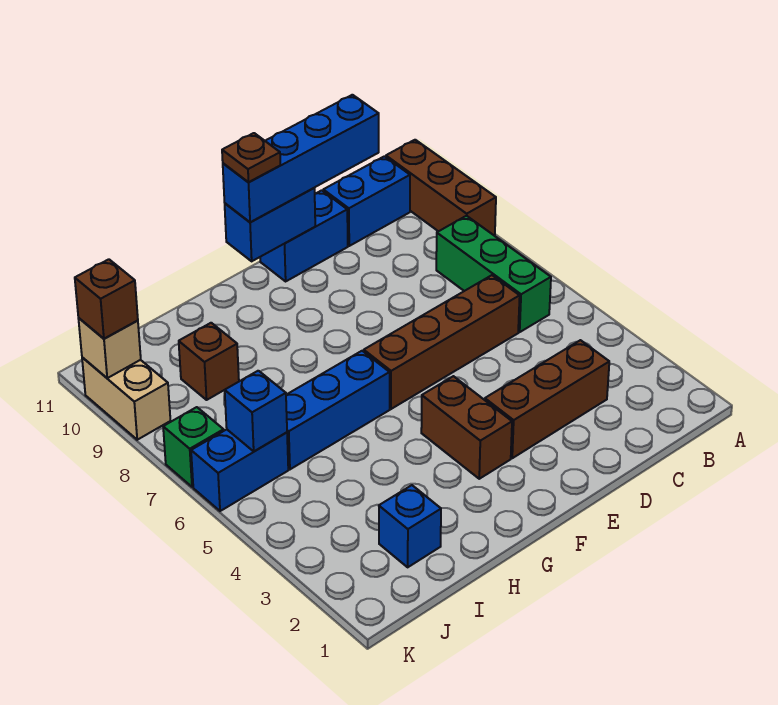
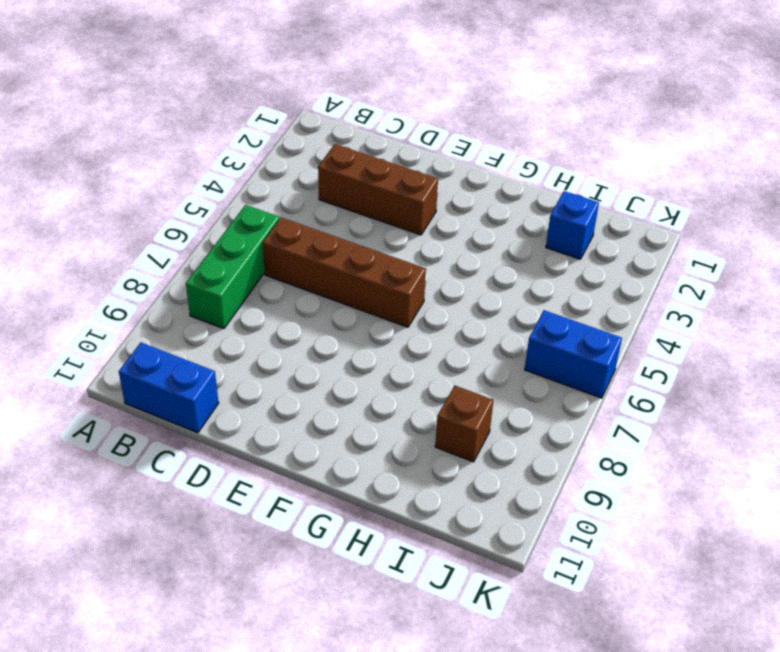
none -> brown brick A9:A11 level 1
none -> blue brick D11:E11 level 1
none -> brown brick F3:F4 level 1

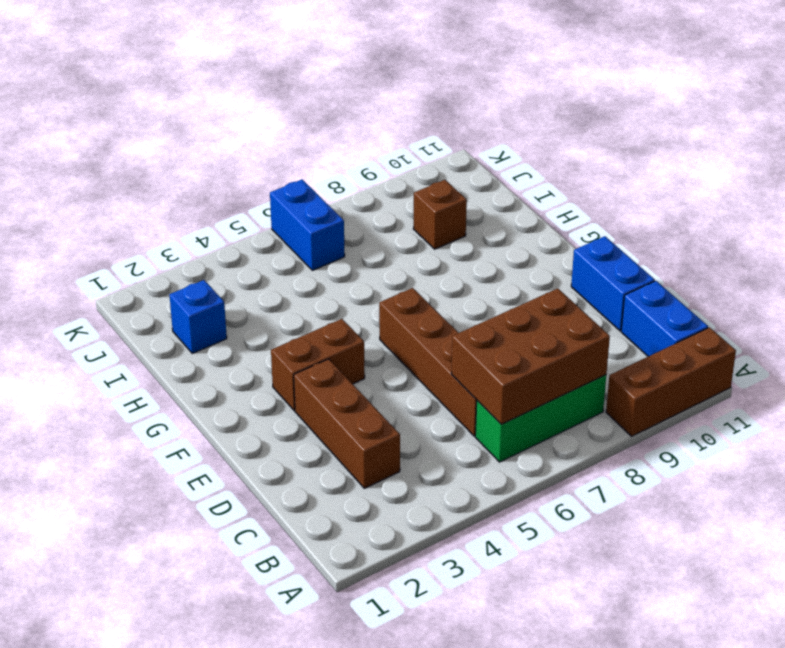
brown brick B6:C8 level 2 -> none
none -> blue brick G6:I6 level 1
none -> green brick K7 level 1
none -> tan brick K9:K10 level 1

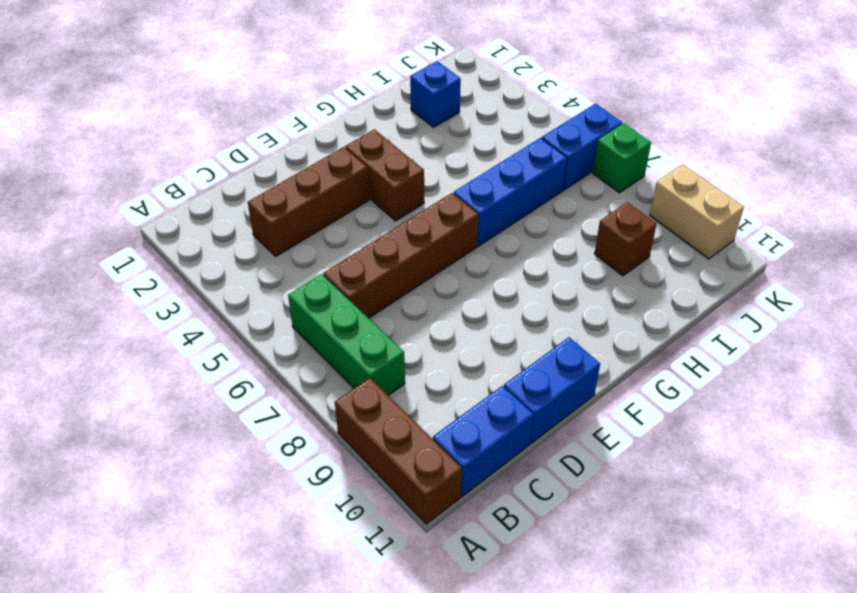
none -> blue brick E11:F11 level 2
none -> blue brick J6 level 2
none -> tan brick K10 level 2

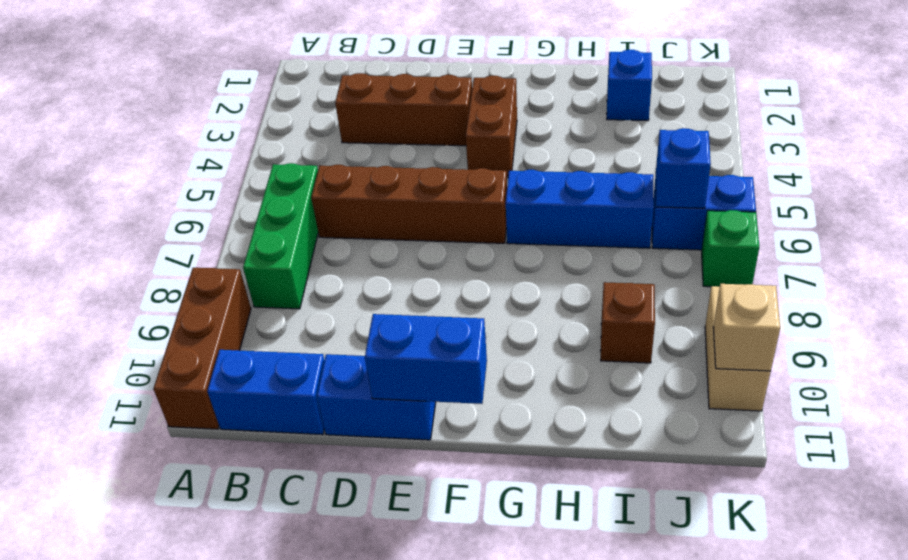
none -> blue brick C11:F11 level 3
none -> brown brick K10 level 3
none -> brown plate F11 level 4

